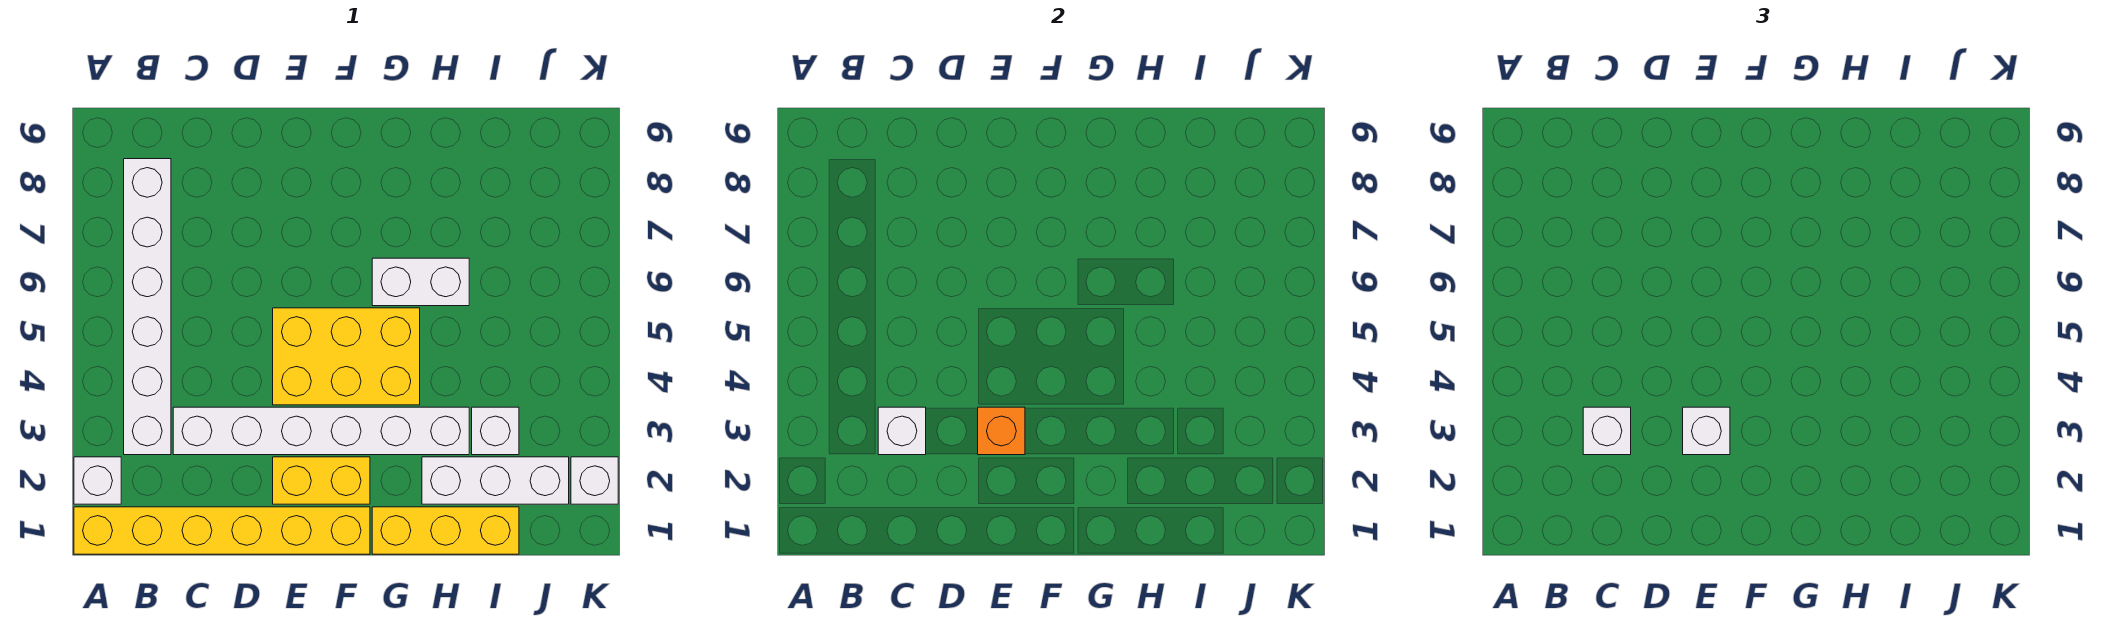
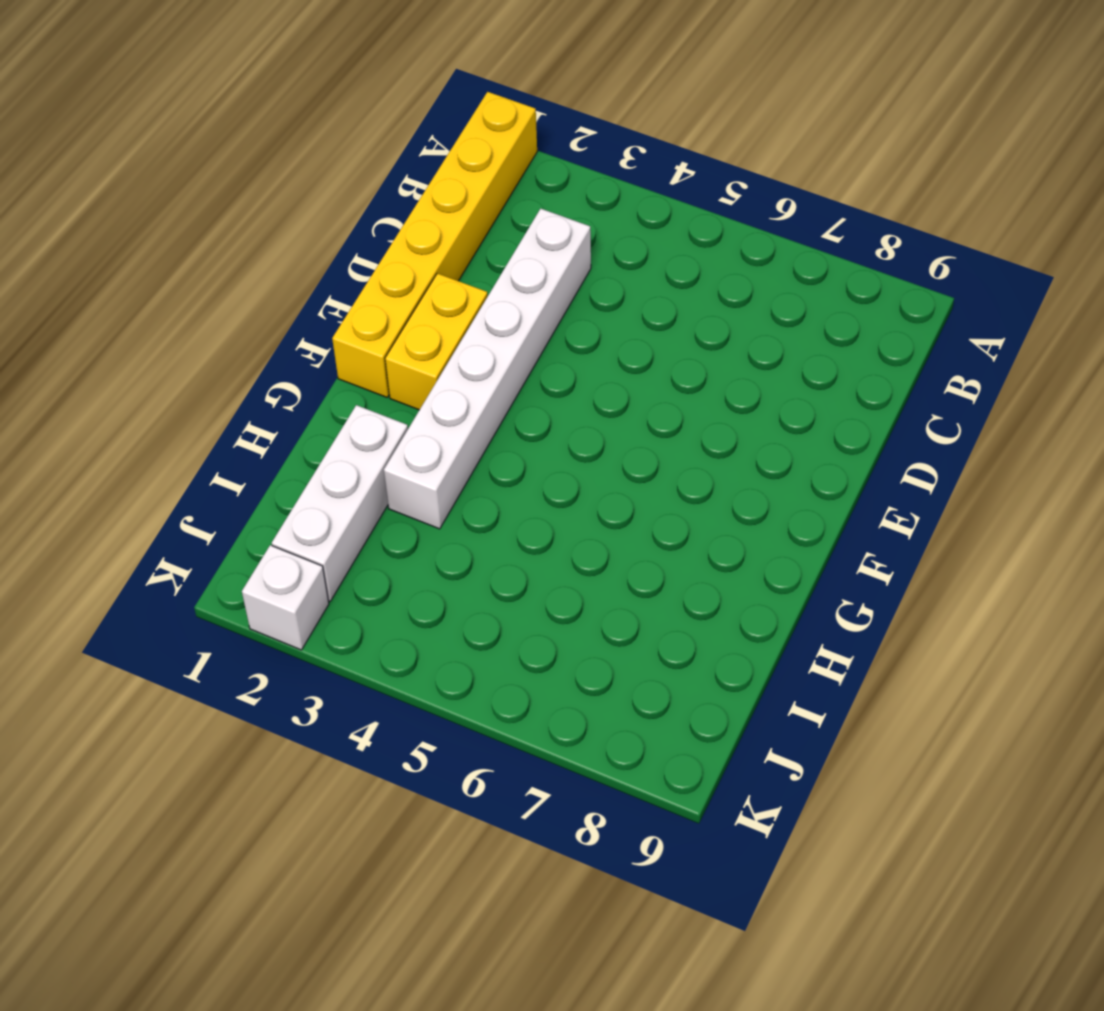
none -> white brick A2 level 1
none -> white brick B3:B8 level 1
none -> yellow brick E4:G5 level 1

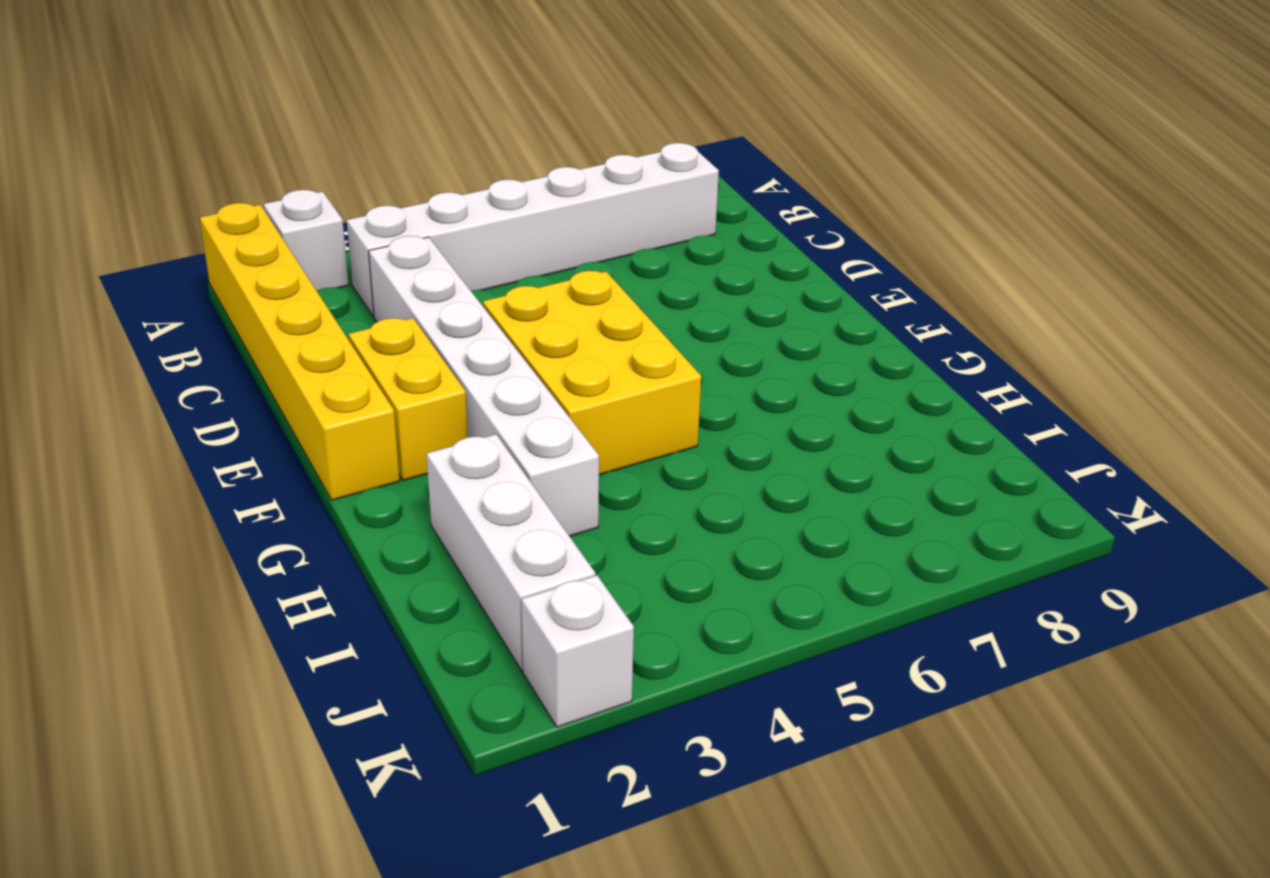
none -> yellow brick G1:I1 level 1
none -> white brick G6:H6 level 1
none -> white brick I3 level 1

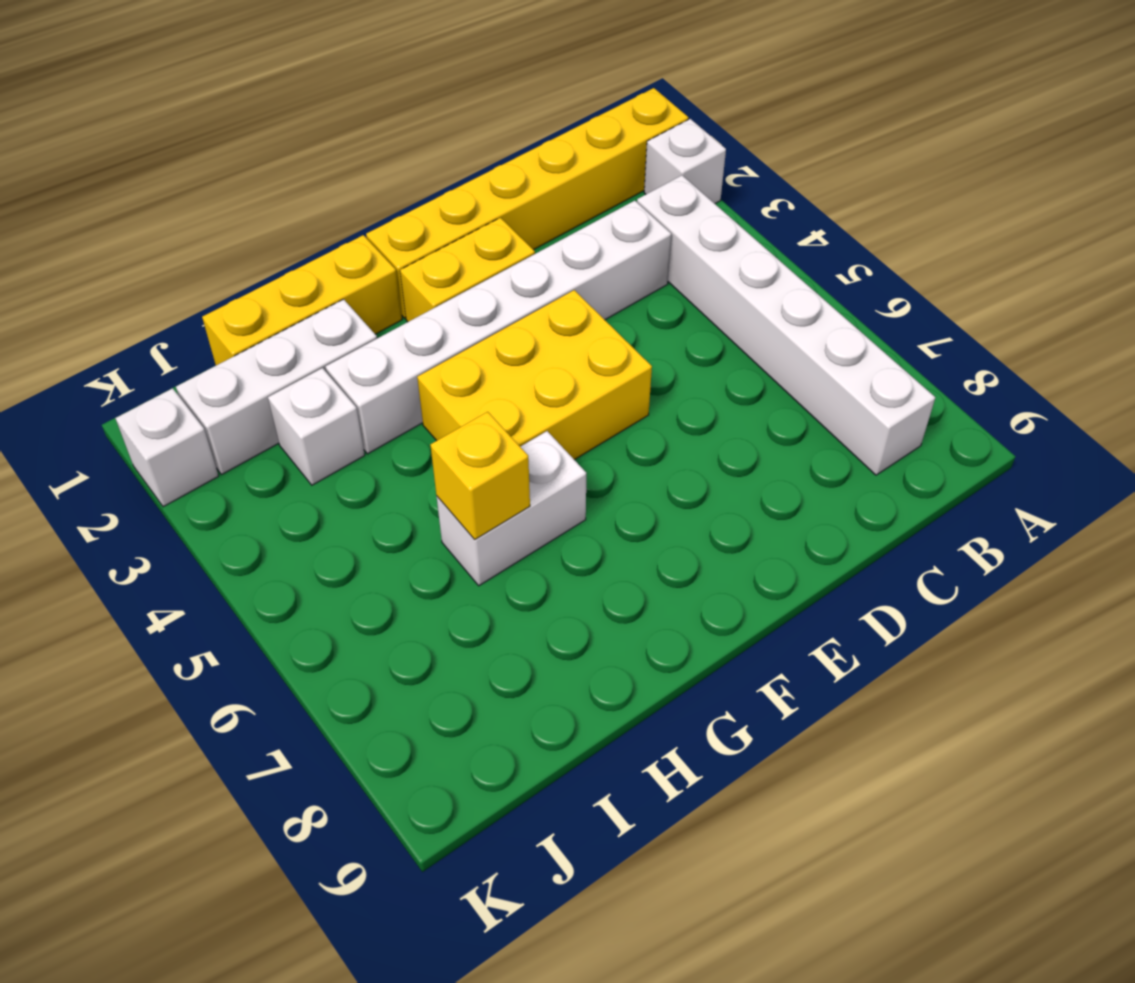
yellow brick H6 level 2 -> none
none -> white brick C3 level 2
none -> orange brick E3 level 2
none -> white brick C3 level 3

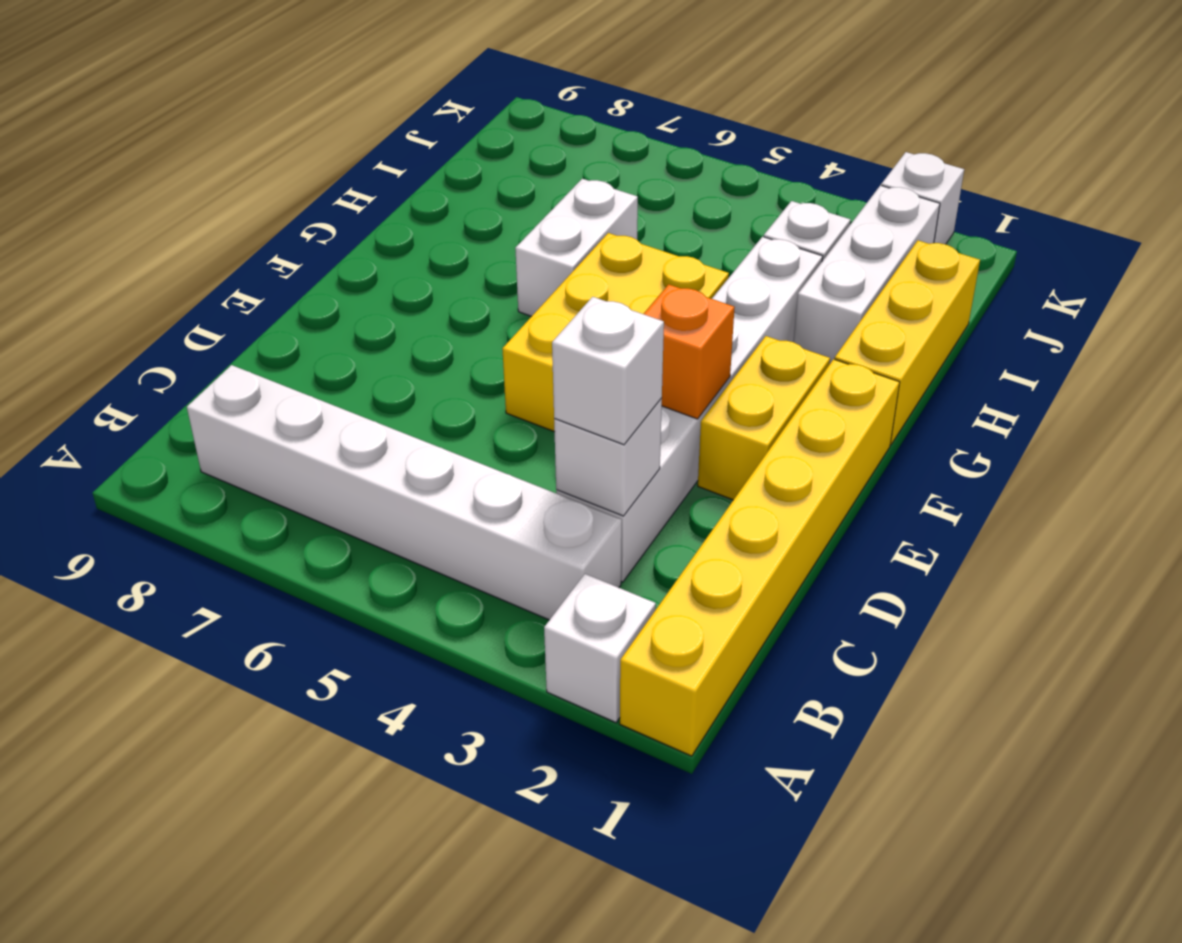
none -> white brick E3 level 3

